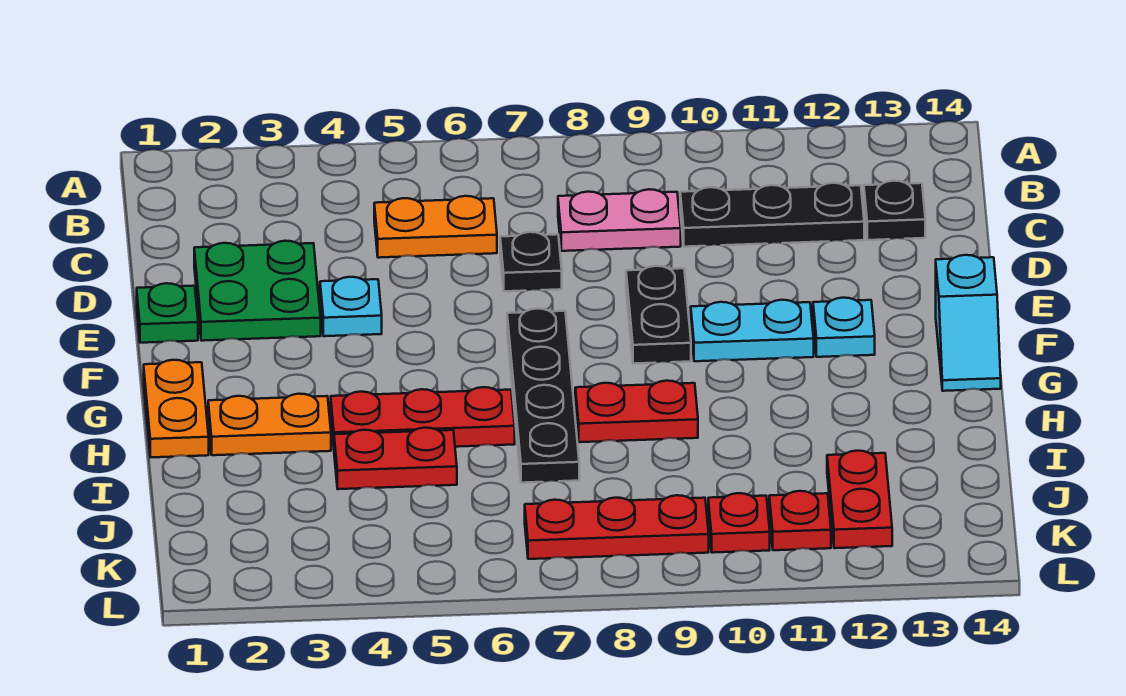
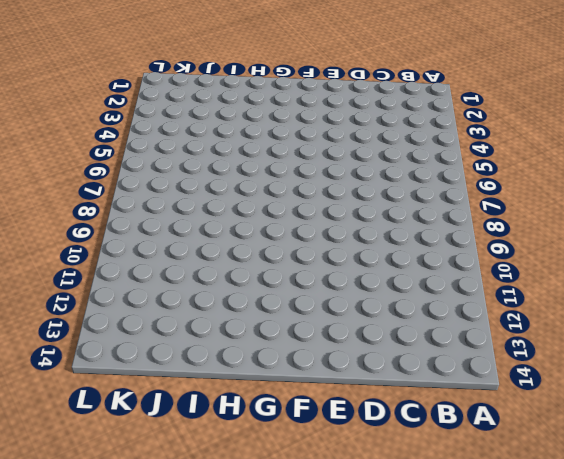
none -> orange plate C5:C6 level 1
none -> pink plate C8:C9 level 1
none -> black plate C10:C12 level 1

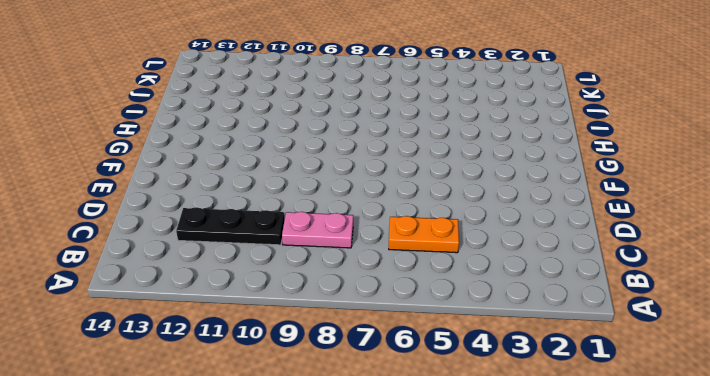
none -> black plate C13 level 1
none -> green plate D2:E3 level 1
none -> black plate D7 level 1

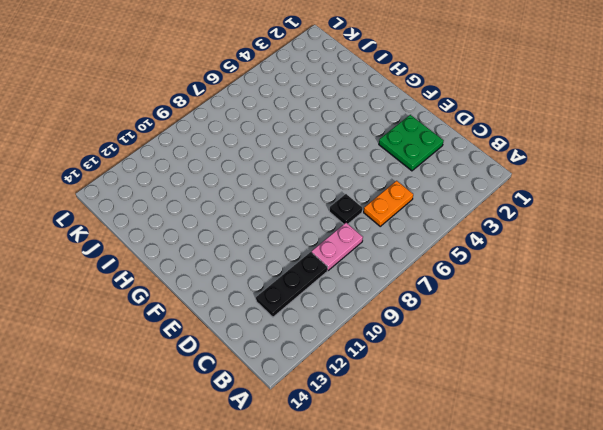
none -> black plate C13 level 1
none -> green plate E1 level 1
none -> cyan plate E4 level 1

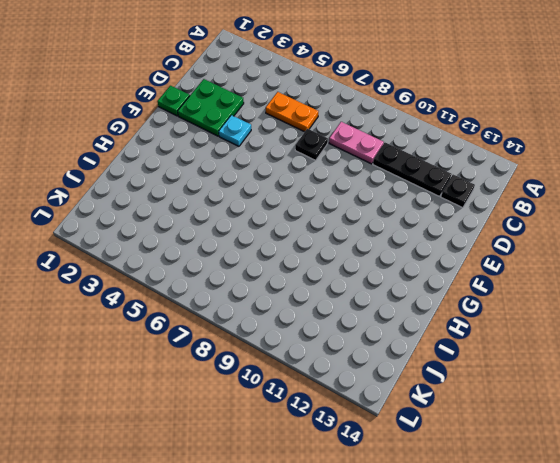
none -> black plate E9:F9 level 1
none -> black plate F7:I7 level 1
none -> cyan plate F10:F11 level 1

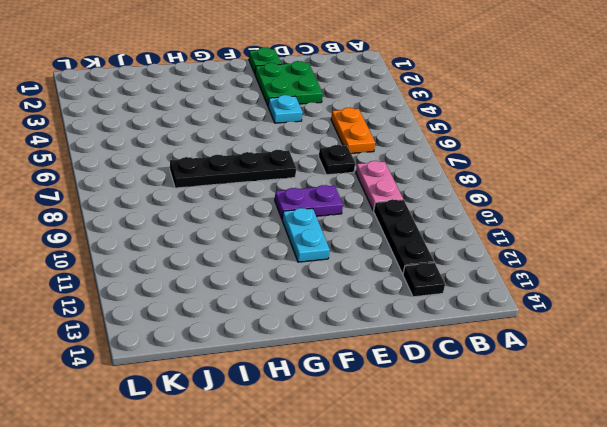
purple plate E9:F9 level 1 -> black plate E9:F9 level 1
none -> cyan plate F12 level 1
none -> cyan slope F14:G14 level 1 top F
none -> orange plate G1:H1 level 1

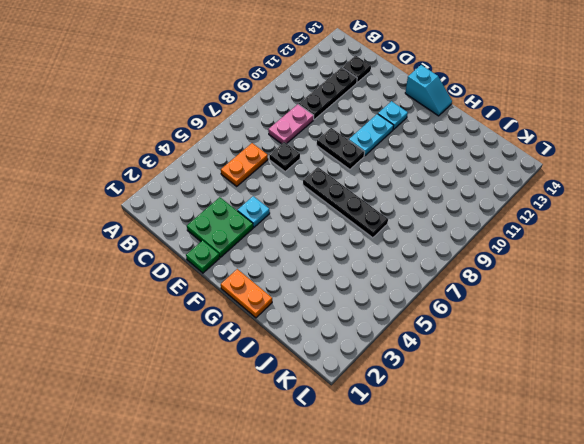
none -> orange plate H2:H3 level 1
none -> red plate H4:H6 level 1
none -> red plate H8:H9 level 1

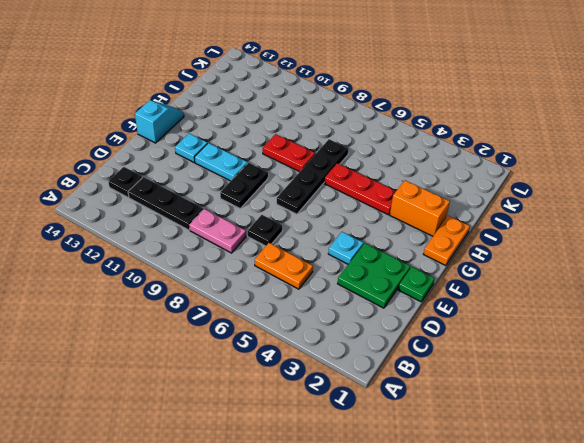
orange brick H2:H3 level 1 -> orange plate H2:H3 level 1
none -> red plate I4:I5 level 1
none -> red plate J12:K12 level 1
none -> red plate K7:K9 level 1

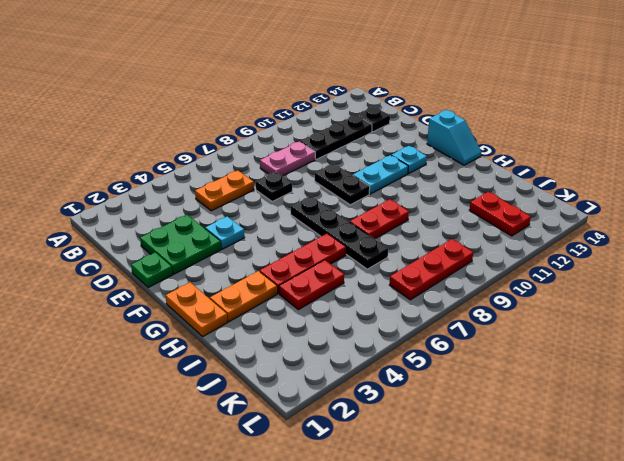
none -> red plate K10 level 1
none -> red plate K11 level 1

